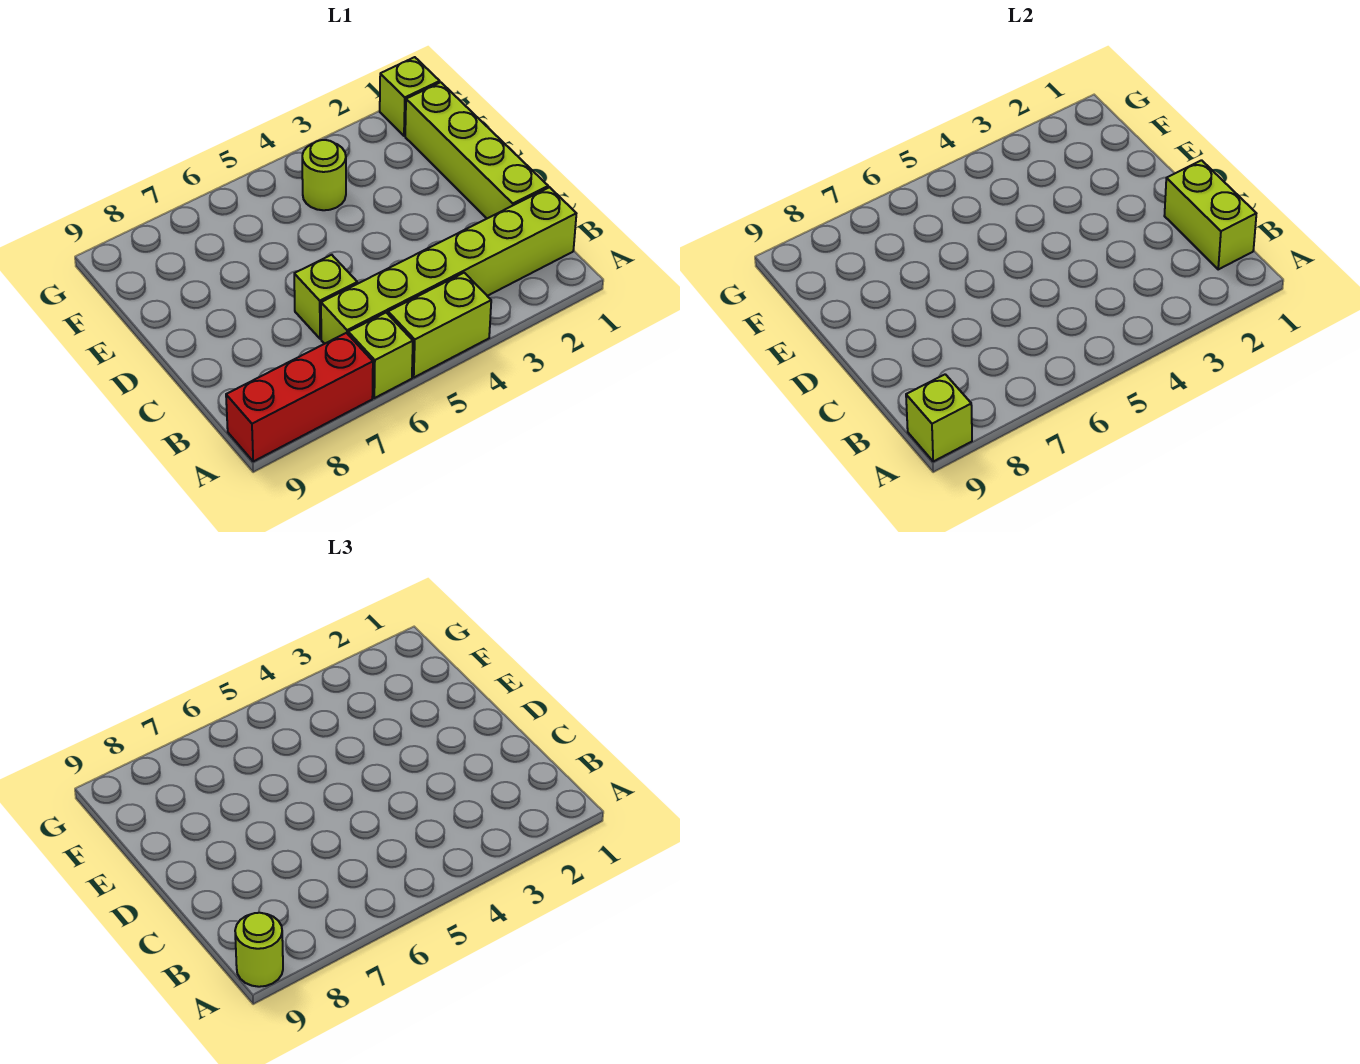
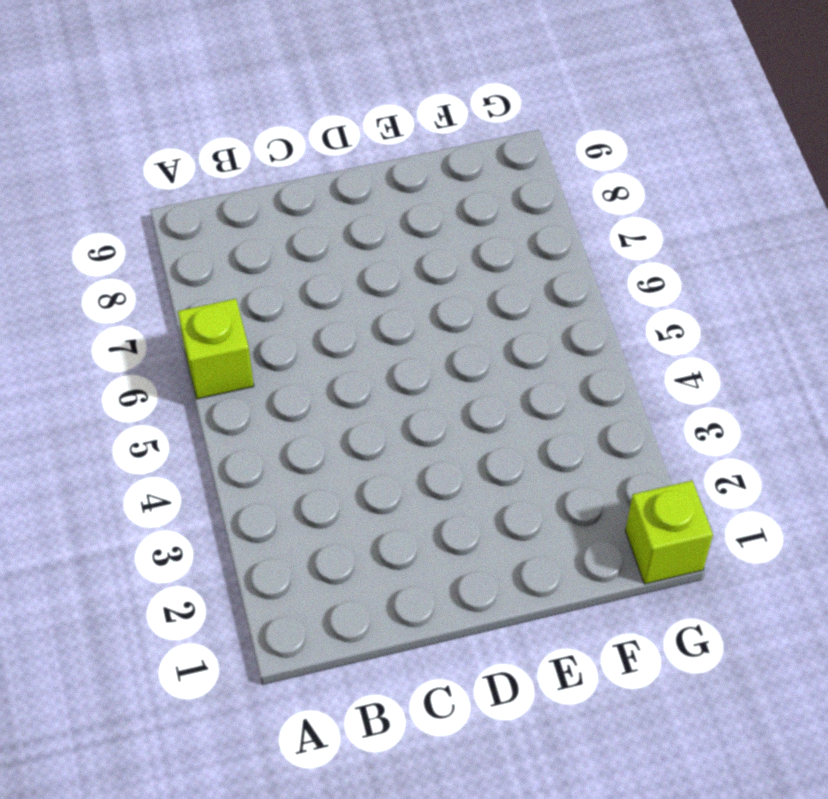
none -> lime brick A4:A5 level 1
none -> red brick A7:A9 level 1

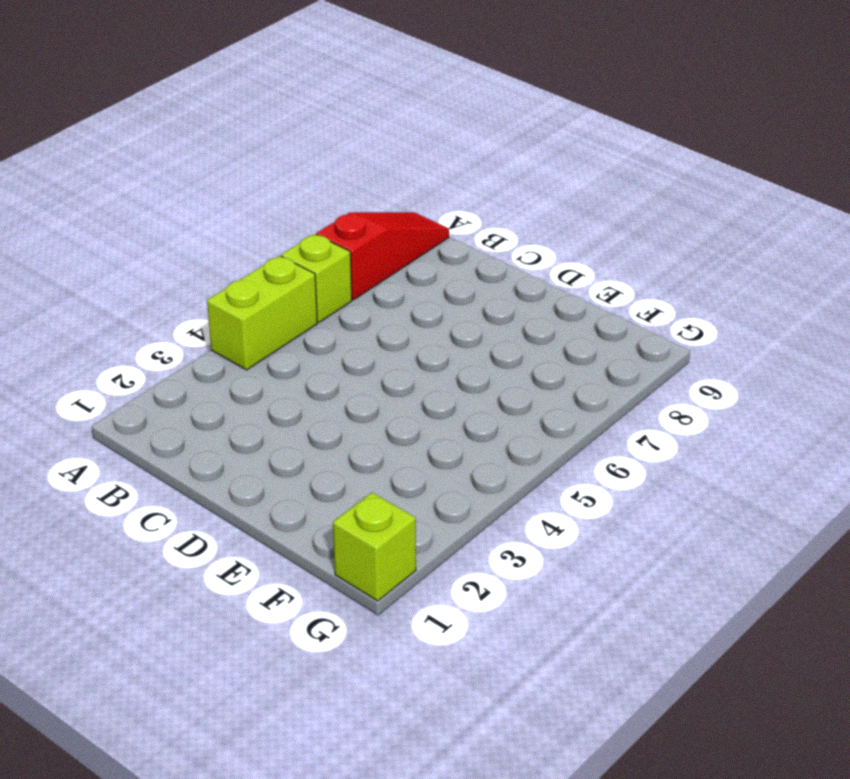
red slope A7:A9 level 1 top 7 -> red brick A7:A9 level 1
none -> lime brick B1:B6 level 1
none -> lime brick C1:F1 level 1

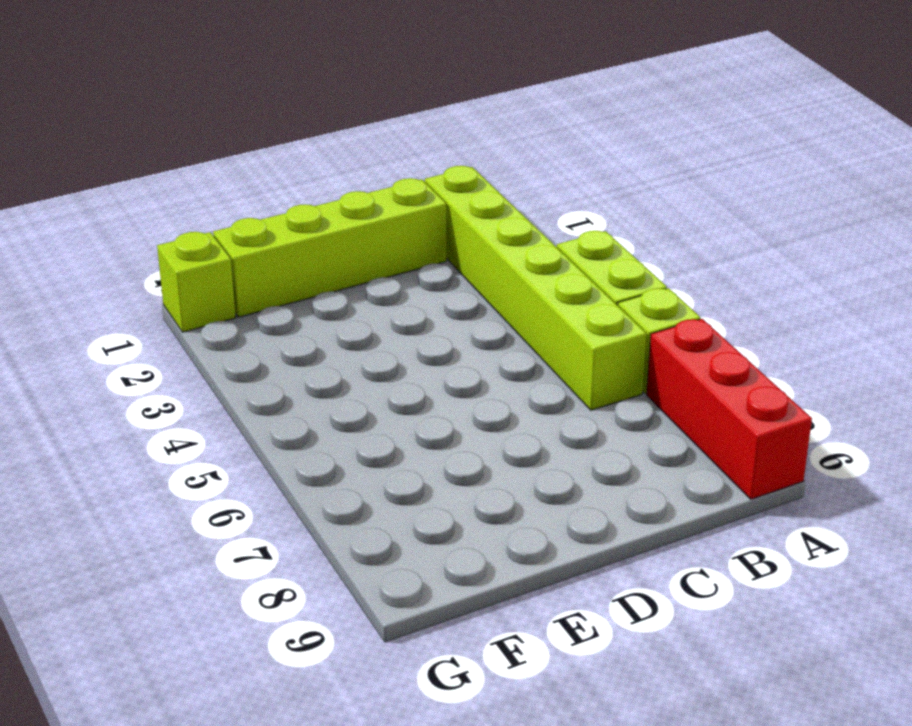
none -> lime brick C6 level 1
none -> lime round brick F4 level 1

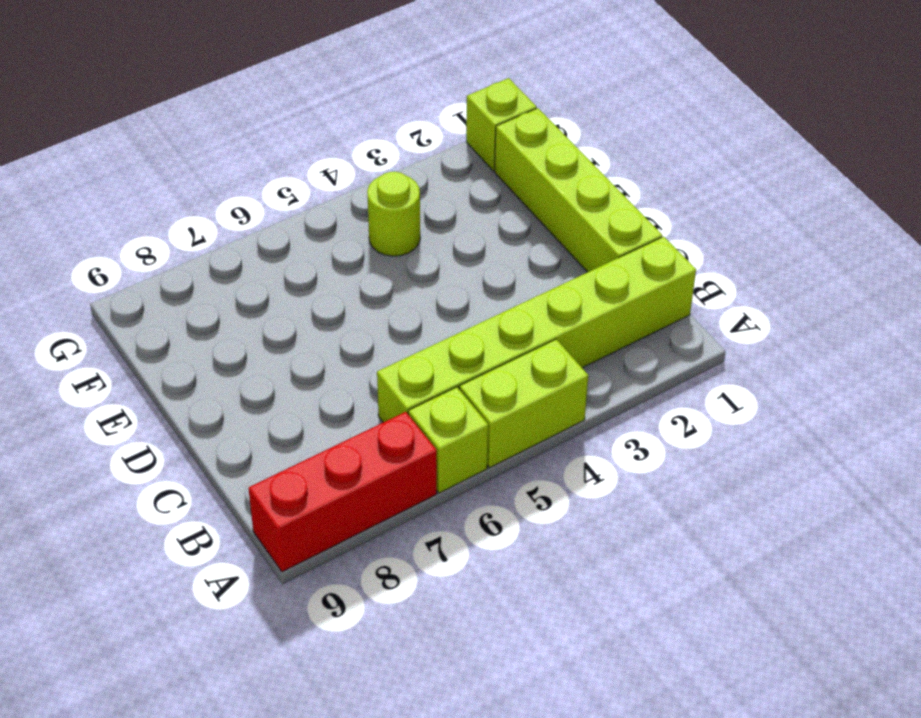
none -> lime brick C6 level 1
none -> lime brick A9 level 2

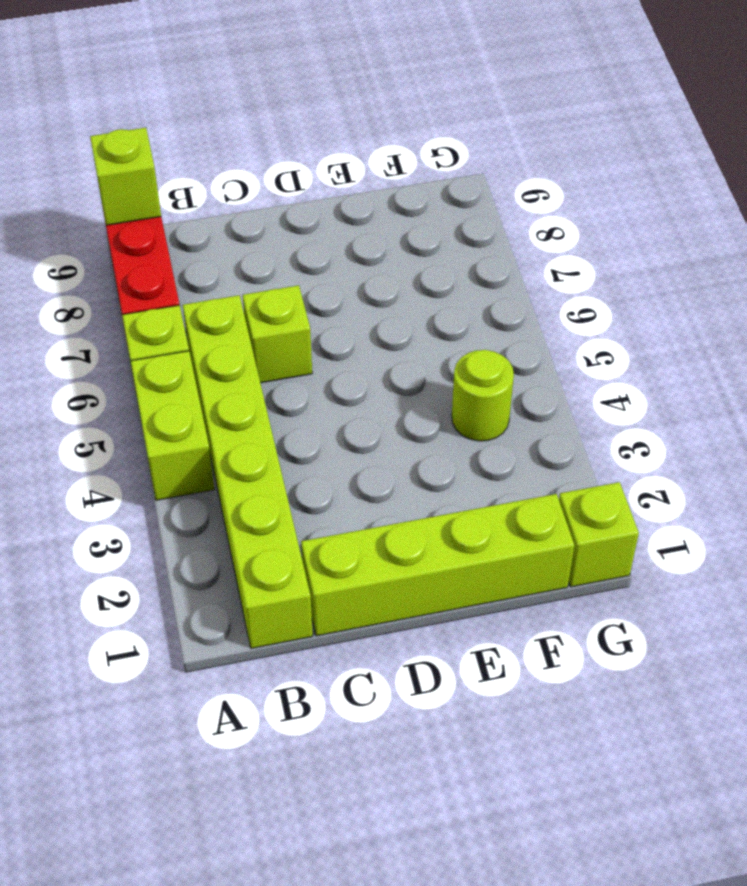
none -> lime brick B1:C1 level 2
none -> lime round brick A9 level 3

